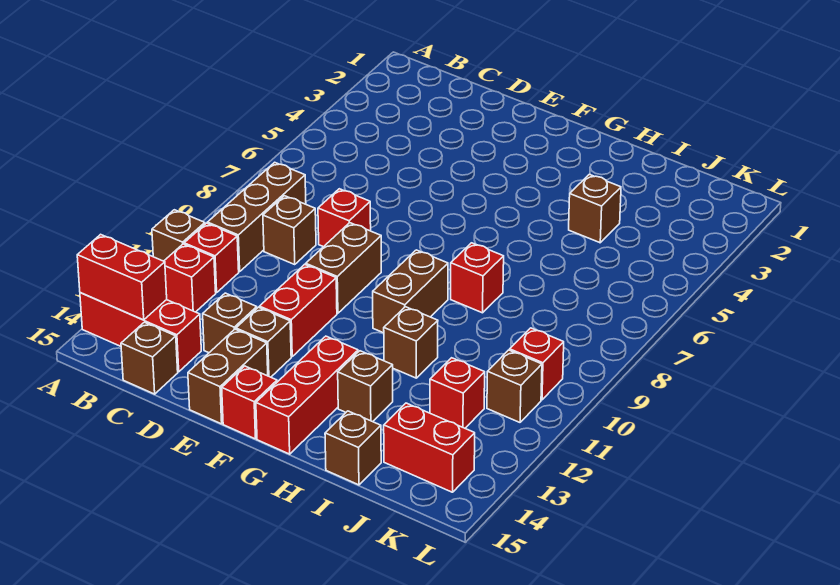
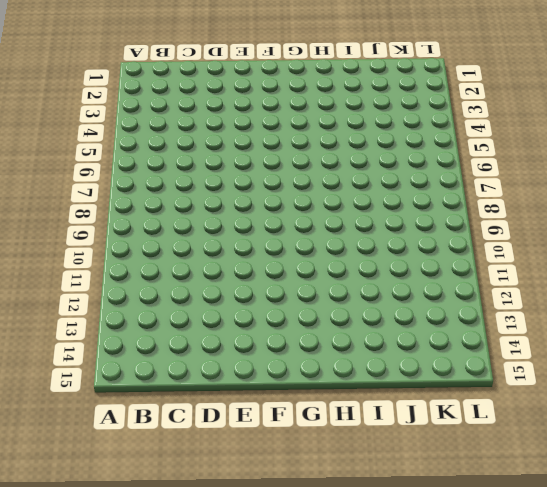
none -> brown brick A11 level 1
none -> red brick A14:C14 level 1
none -> brown brick B8:B10 level 1

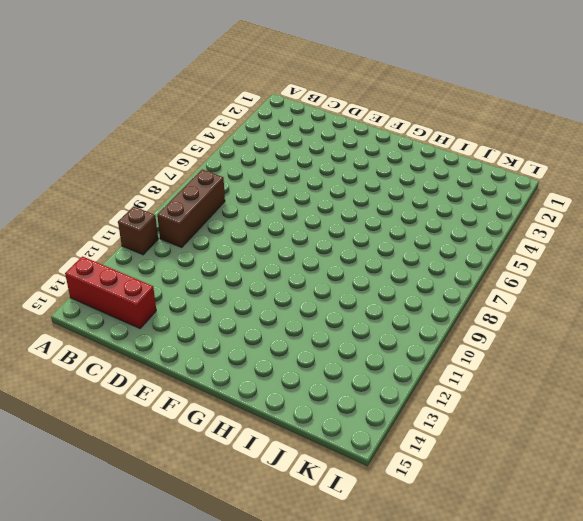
none -> red brick B11 level 1
none -> red brick B12 level 1
none -> brown brick C9 level 1

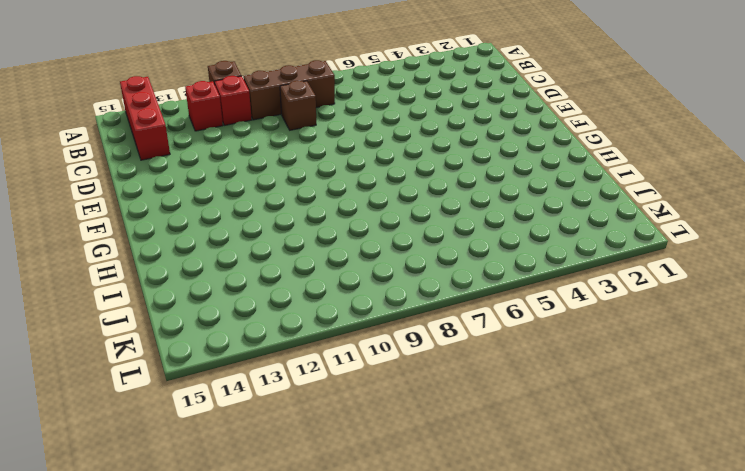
none -> brown brick C15 level 1
none -> red brick D8 level 1
none -> brown brick D13 level 1

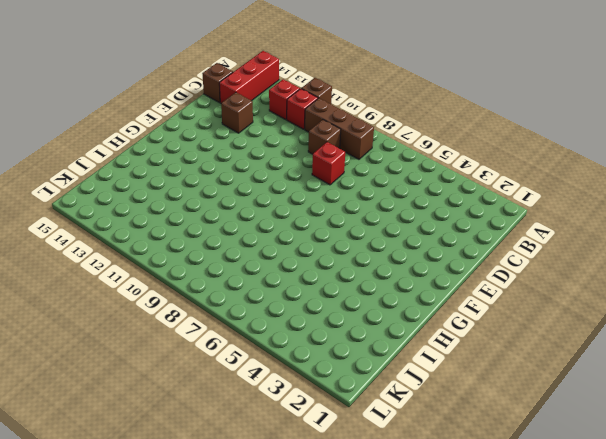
none -> brown brick E9:E10 level 1
none -> red brick E11:E12 level 1
none -> brown brick E13 level 1

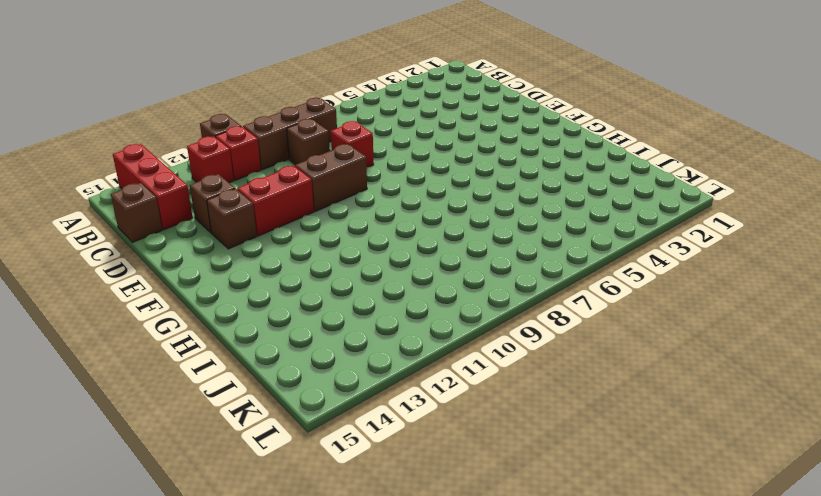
none -> brown brick E14:E15 level 1
none -> red brick F15 level 1
none -> brown brick G9:G10 level 1

